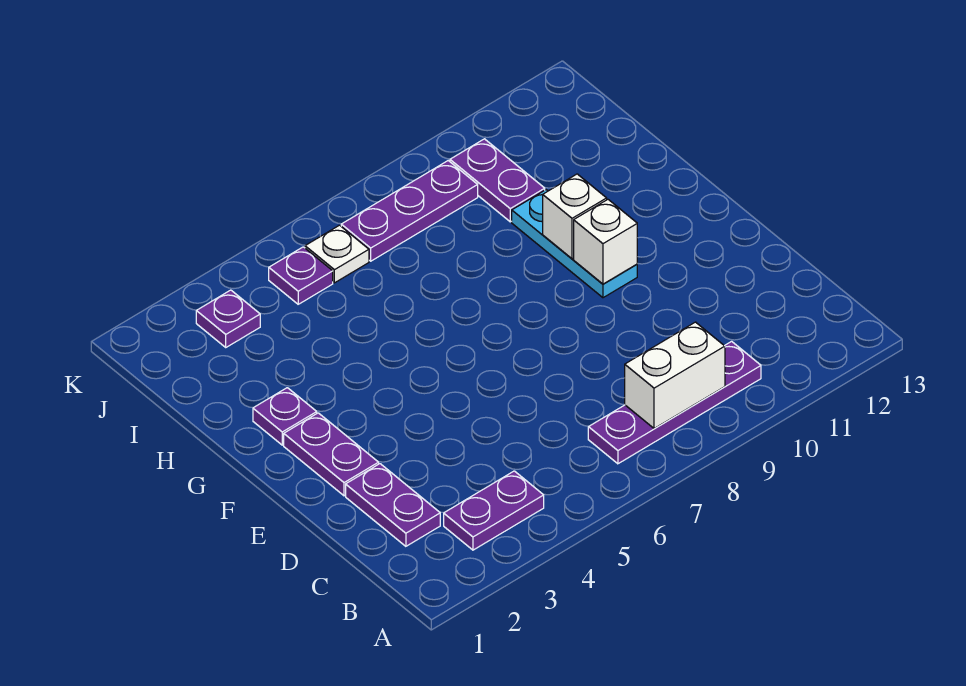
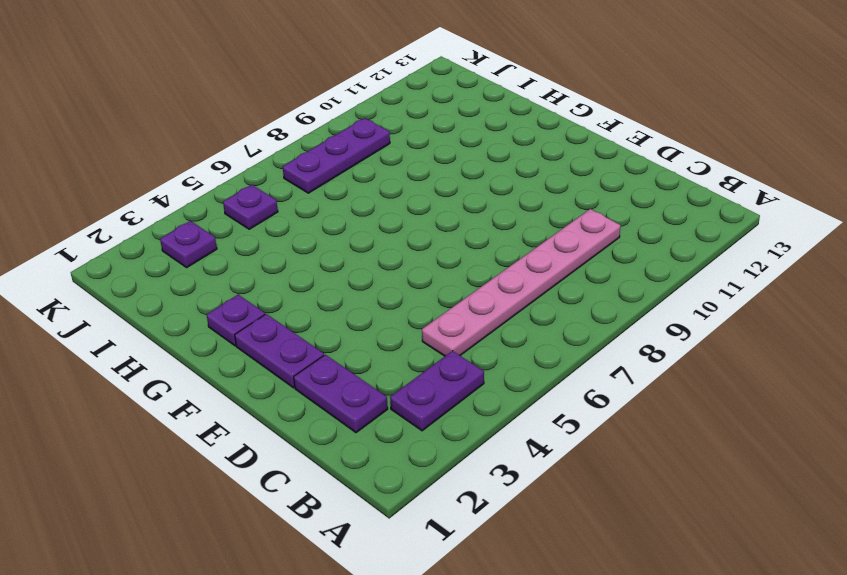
pink plate C5:C10 level 1 -> none
none -> purple plate B7:B10 level 1
none -> cyan plate F10:H10 level 1
none -> purple plate I10:J10 level 1

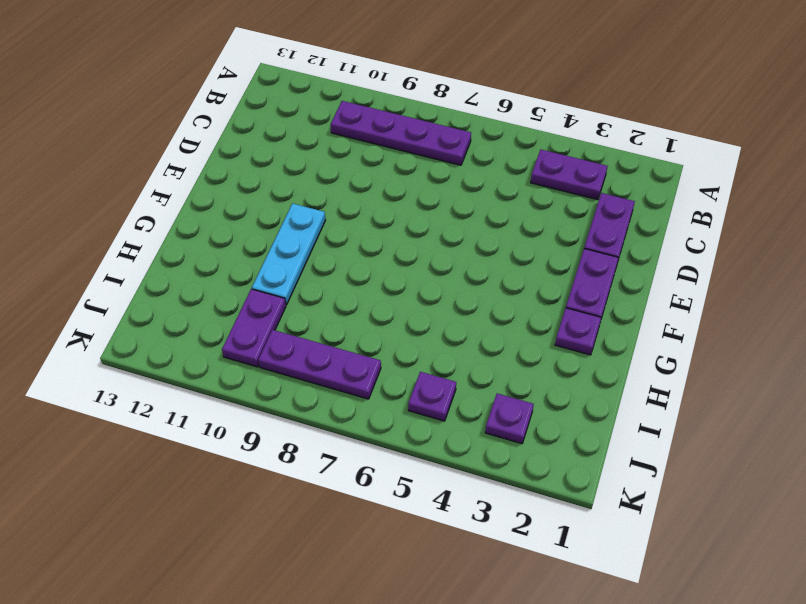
none -> white plate J6 level 1
none -> white brick B8:B9 level 2
none -> white brick F10 level 2

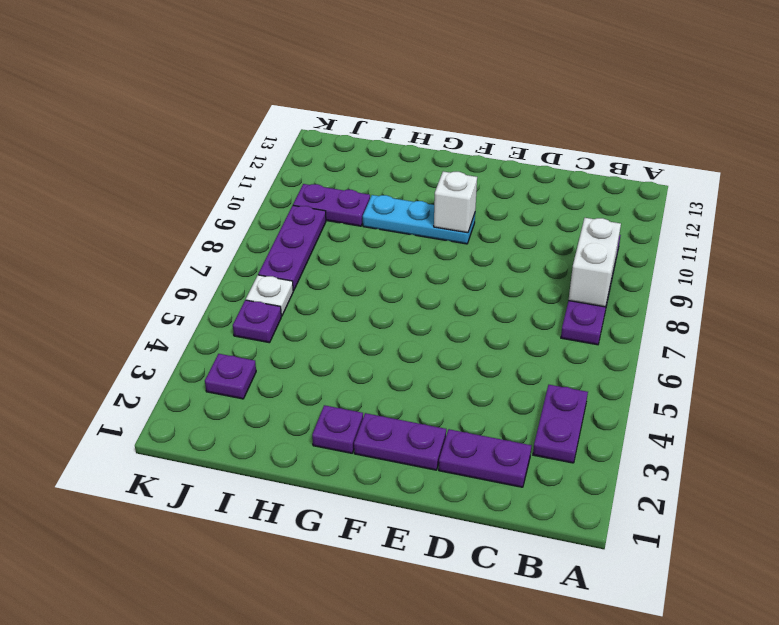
none -> white brick G10 level 2

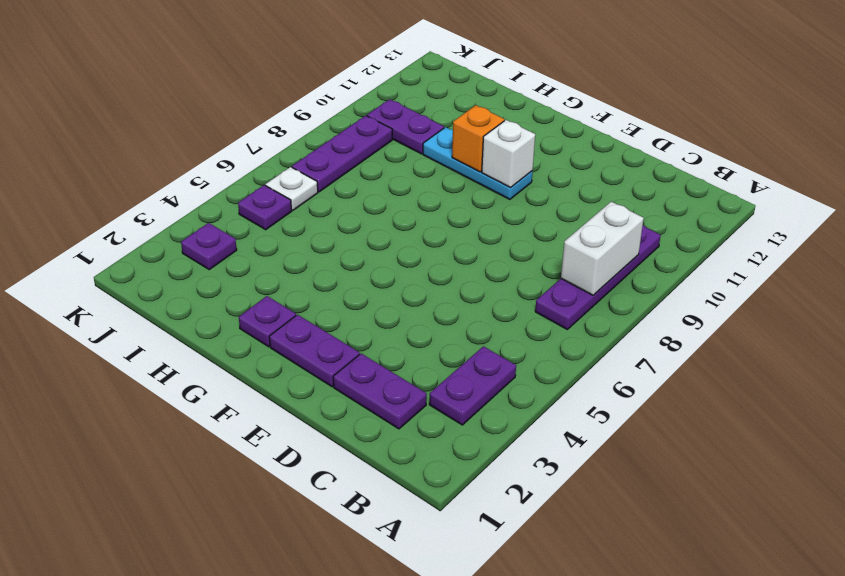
orange brick G10 level 2 -> white brick G10 level 2

